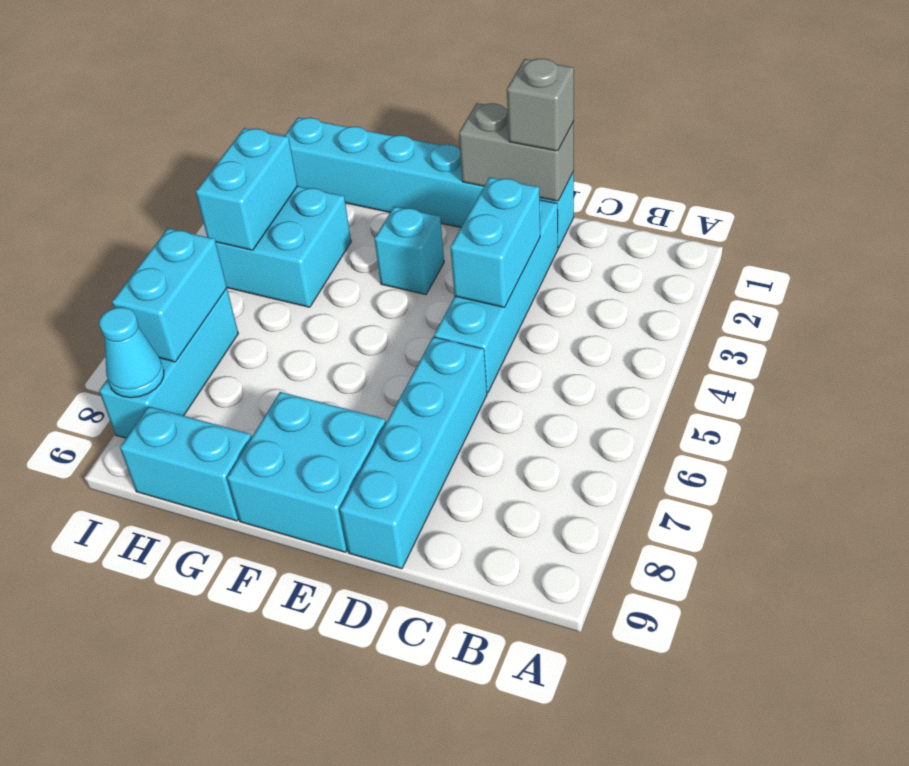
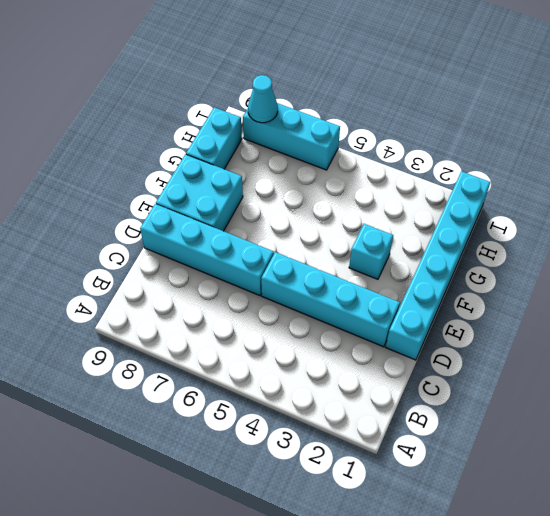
none -> cyan brick H3:I4 level 1
none -> grey brick D1:E1 level 2
none -> cyan brick D3:D4 level 2

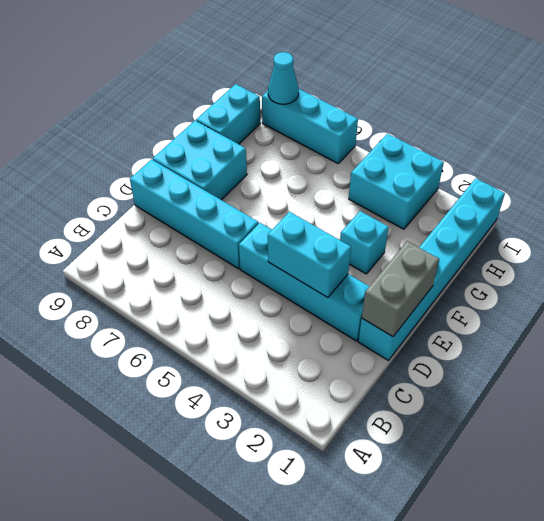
none -> cyan brick I3:I4 level 2
none -> cyan brick I6:I7 level 2
none -> grey brick D1 level 3

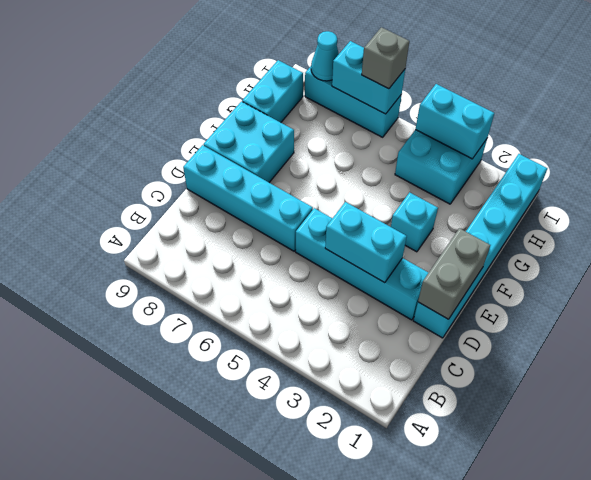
grey brick I6 level 3 -> grey brick D1 level 3

